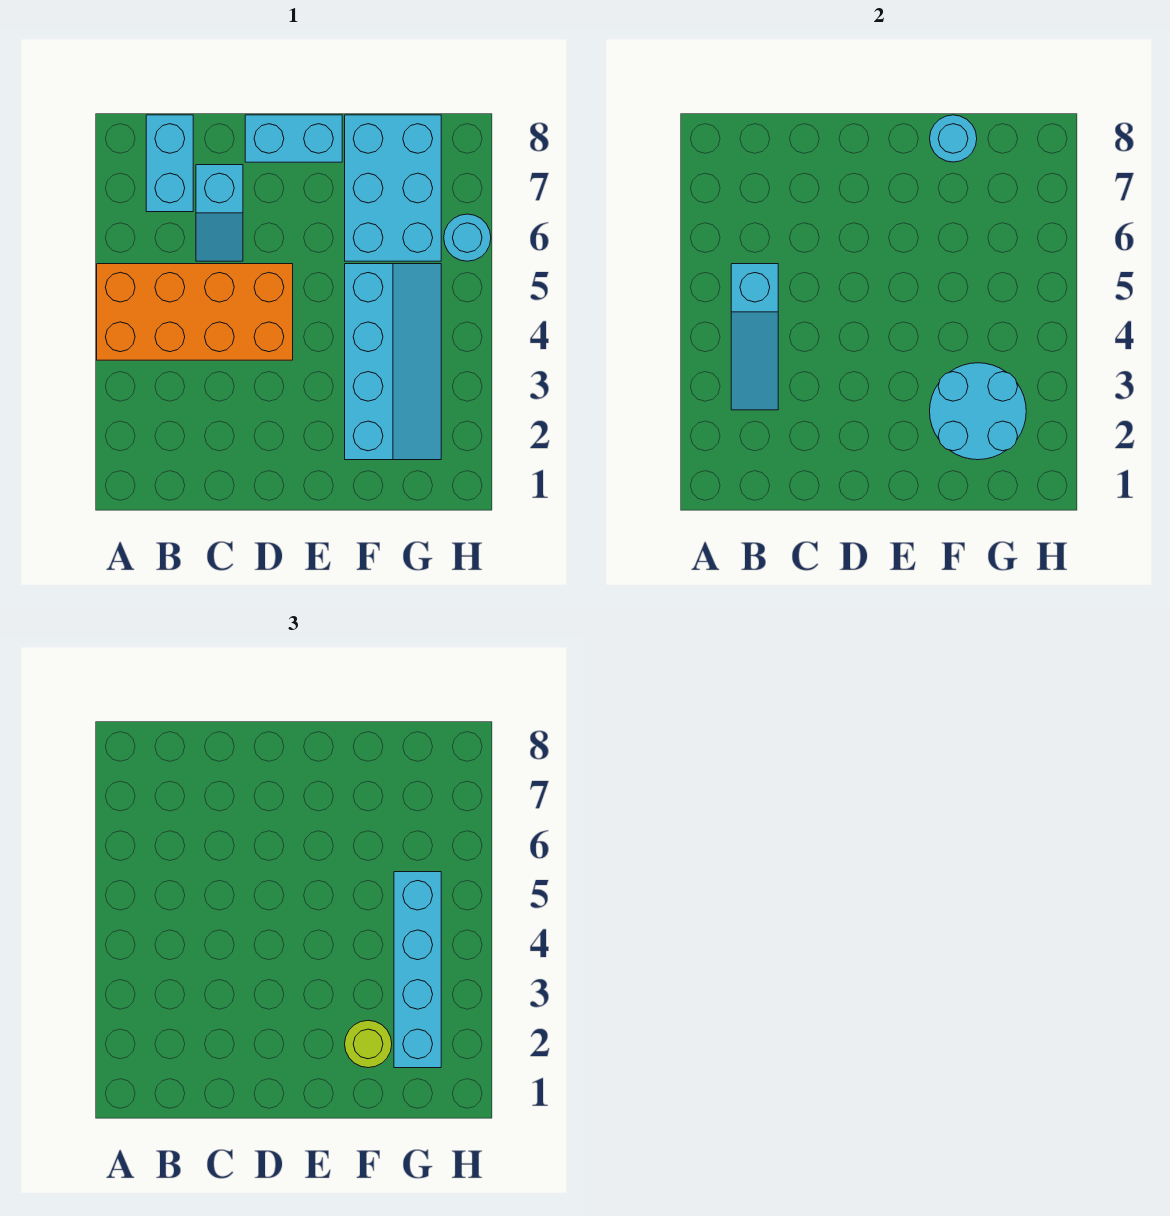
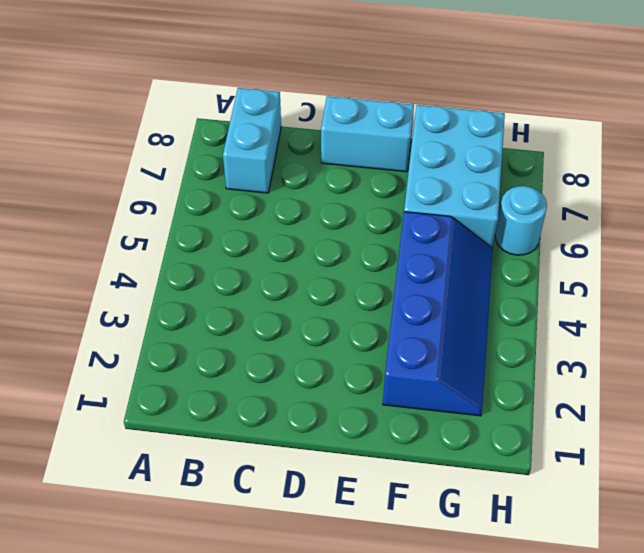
blue slope F2:G5 level 1 top F -> cyan slope F2:G5 level 1 top F
none -> orange brick A4:D5 level 1
none -> cyan slope C6:C7 level 1 top 7
none -> cyan slope B3:B5 level 2 top 5

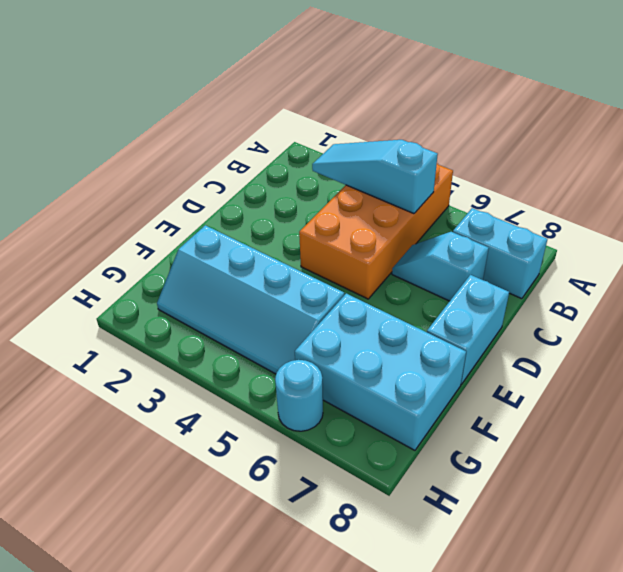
none -> cyan round brick F2:G3 level 2
none -> cyan round brick F8 level 2
none -> lime round brick F2 level 3

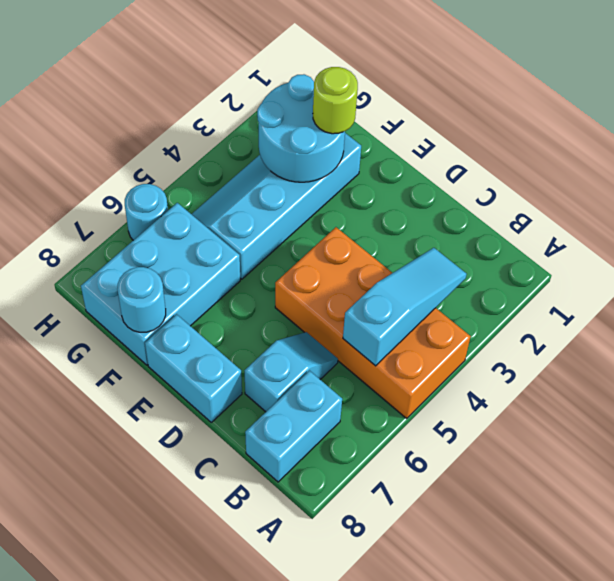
none -> cyan brick G2:G5 level 3

